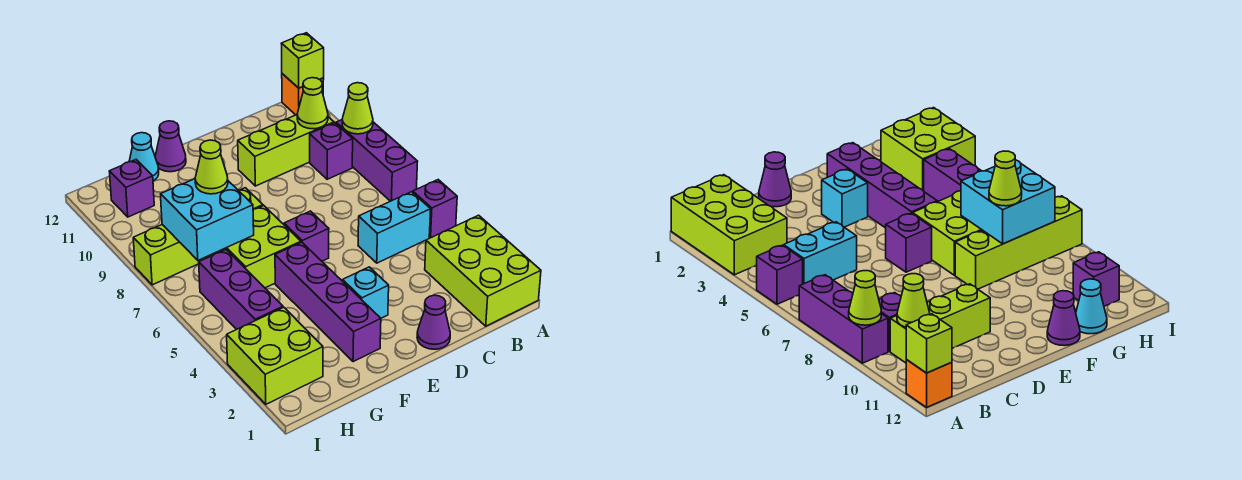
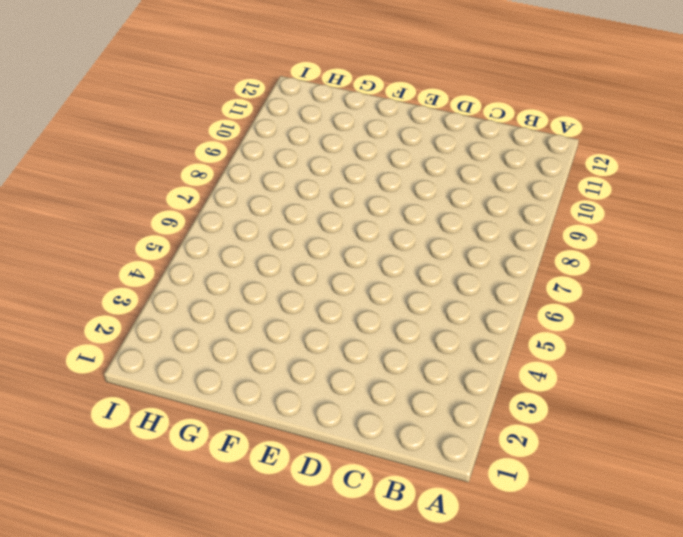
none -> lime brick A1:B3 level 1
none -> purple brick A5 level 1
none -> purple brick A7:A9 level 1

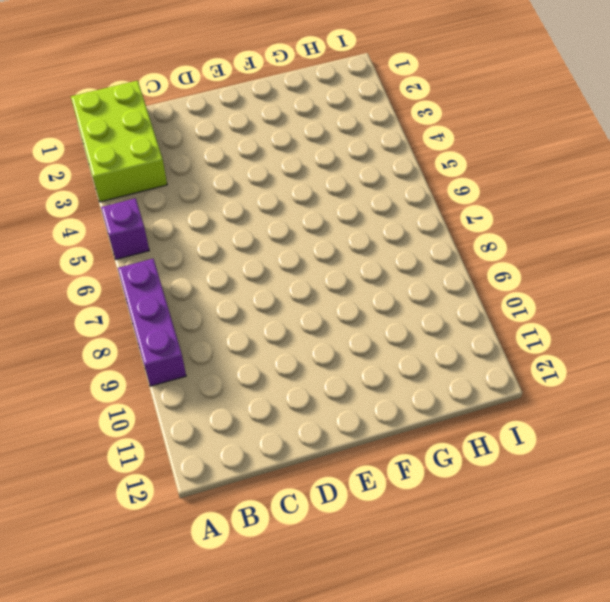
none -> orange brick A12 level 1
none -> cyan brick B5:C5 level 1
none -> purple brick B9 level 1

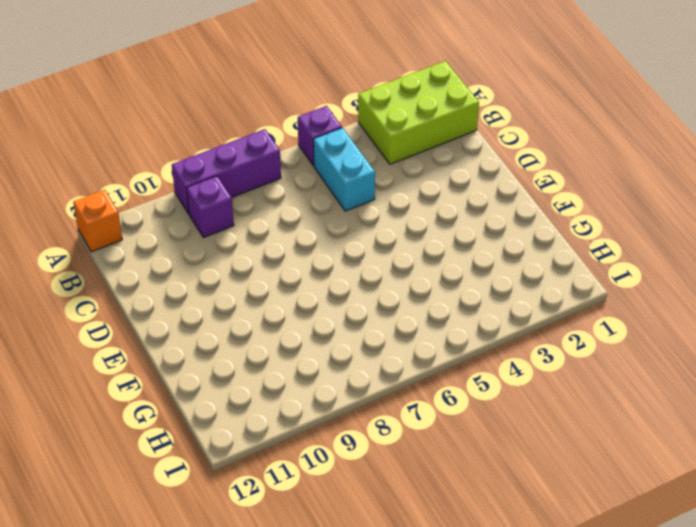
none -> lime brick B10:D10 level 1
none -> purple cone D1 level 1
none -> cyan brick E3 level 1

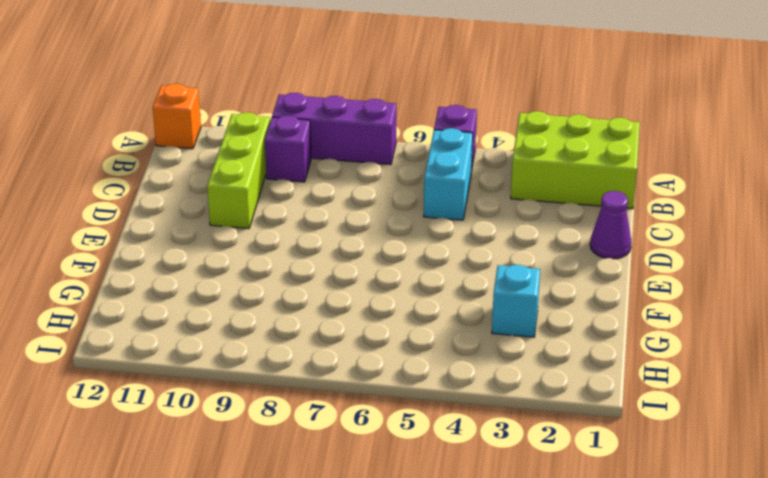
cyan brick G3 level 1 -> cyan brick E3 level 1
none -> purple brick E6 level 1
none -> purple brick F2:F5 level 1
none -> lime brick F6:G7 level 1

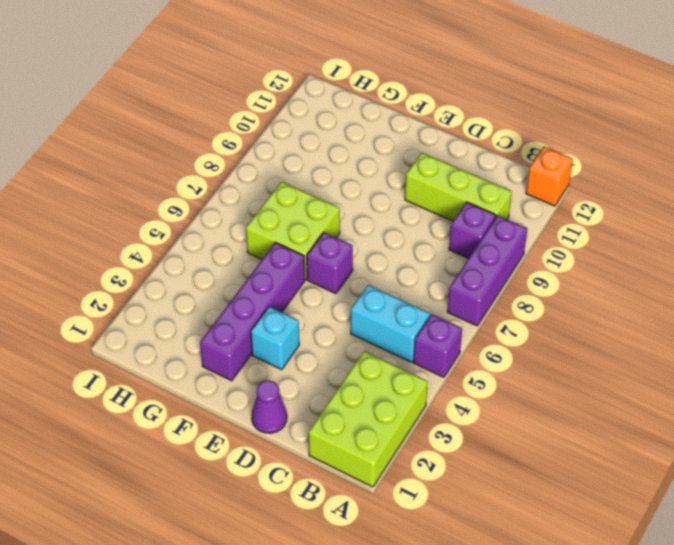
none -> lime brick F8:I8 level 1
none -> purple cone F12 level 1
none -> cyan cone G12 level 1

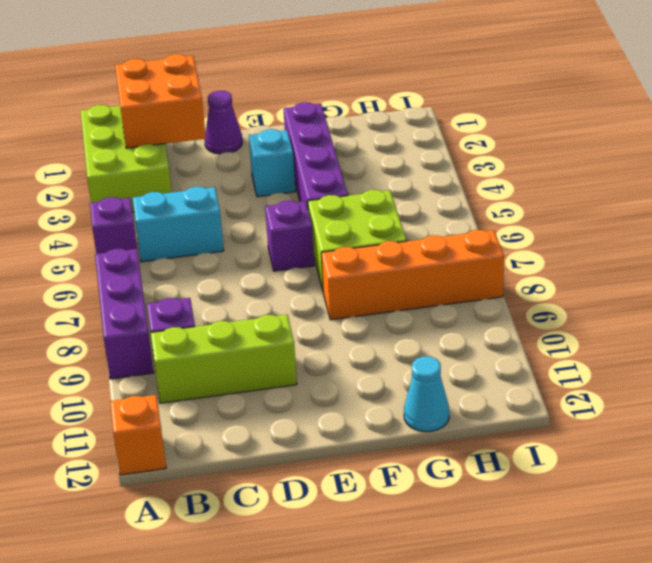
orange brick B1:C2 level 2 -> none
orange brick F8:I8 level 1 -> lime brick F8:I8 level 1
none -> purple cone F12 level 1
none -> lime brick H2:I3 level 1
none -> purple brick H4:H6 level 1

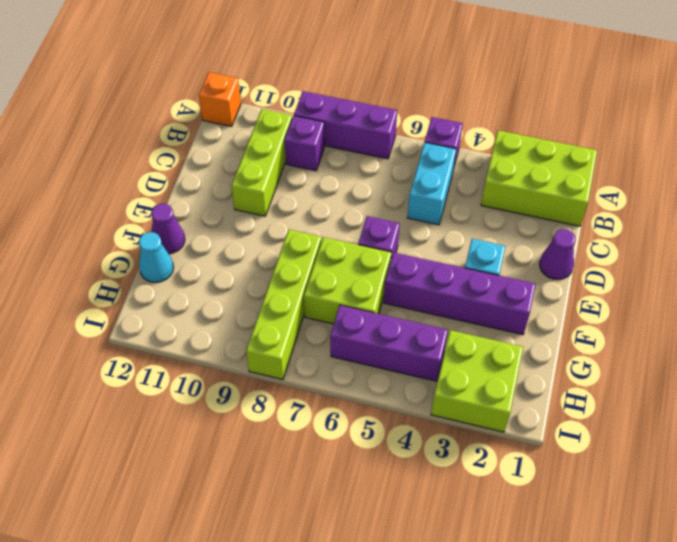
none -> purple brick H11 level 1
none -> lime cone A9 level 2
none -> lime brick A12 level 2

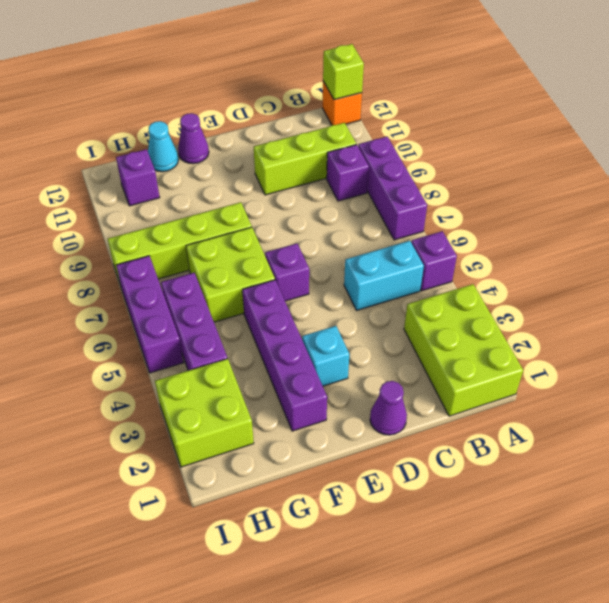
purple brick I5:I7 level 1 -> none
none -> lime cone A9 level 2
none -> lime cone B10 level 2
none -> cyan brick G7:H8 level 2

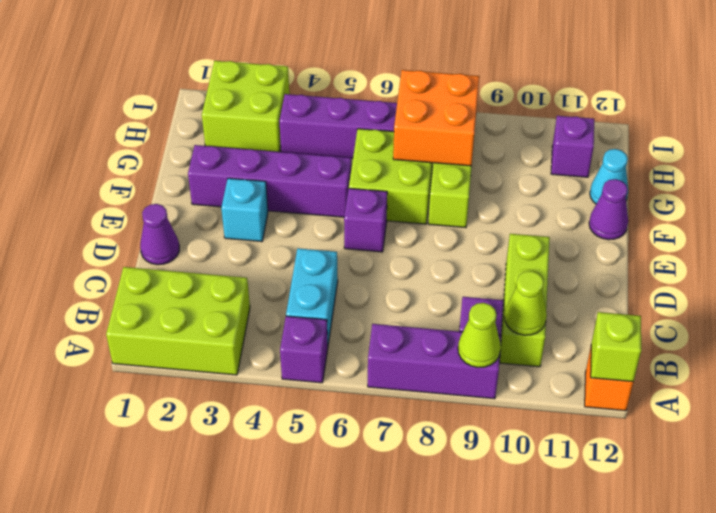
orange brick G7:H8 level 2 -> cyan brick G7:H8 level 2
none -> lime cone G8 level 3

